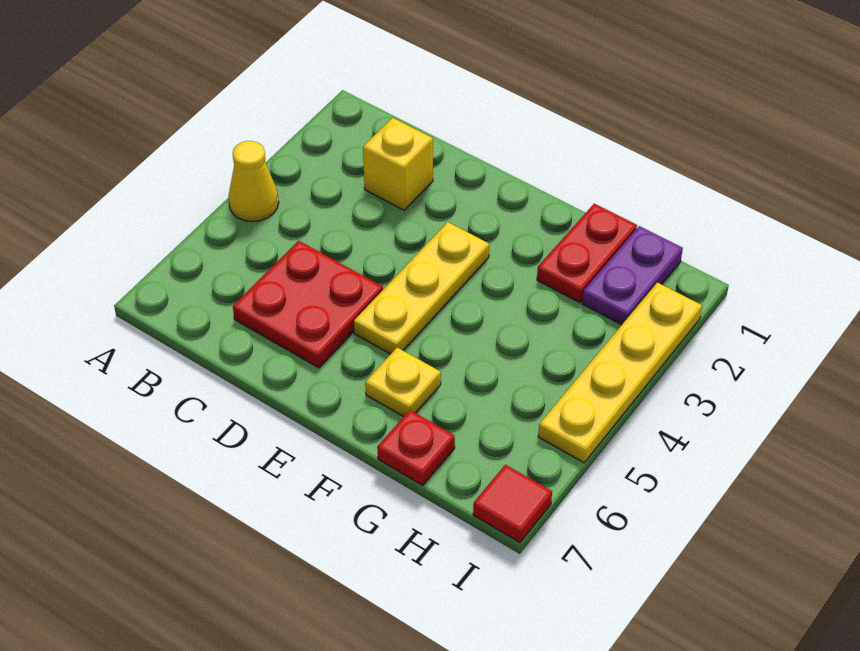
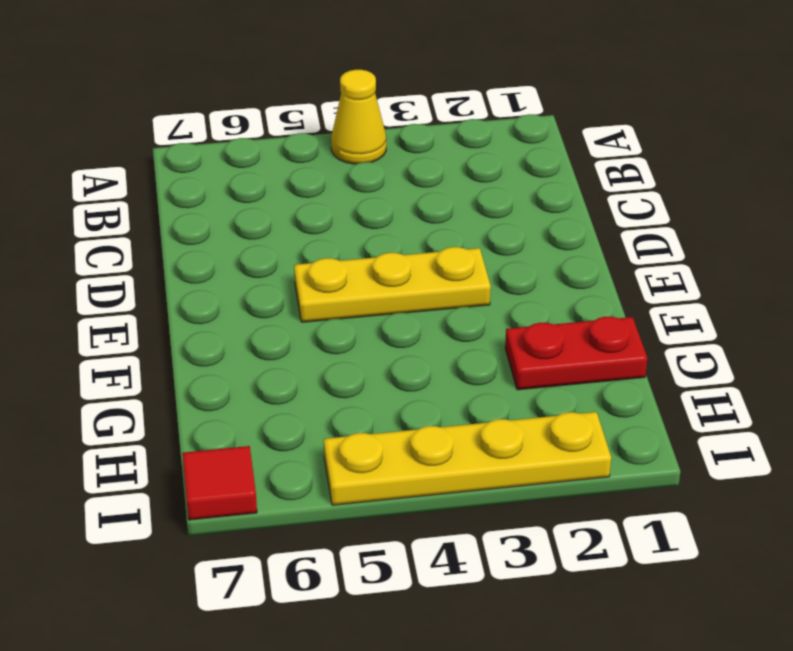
none -> yellow brick C2 level 1
none -> red plate C5:D6 level 1

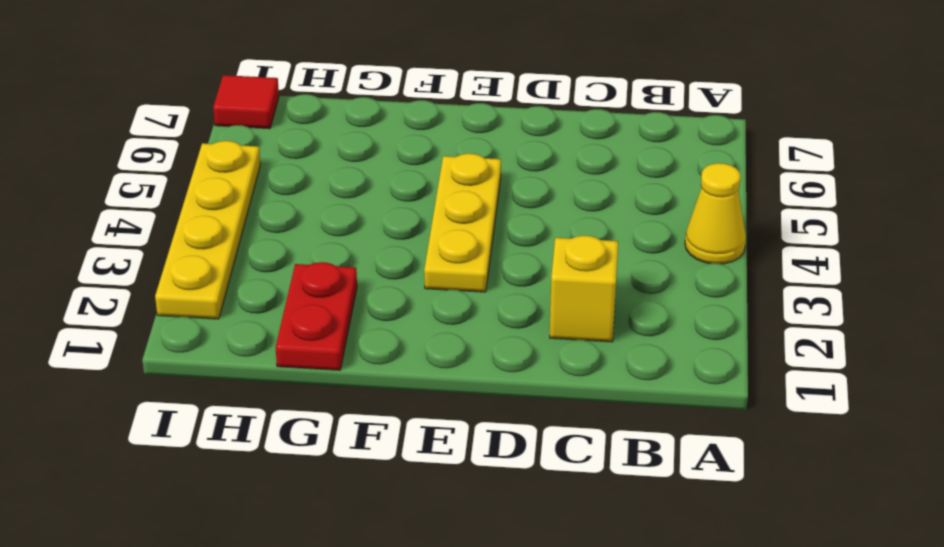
none -> red plate C5:D6 level 1
none -> yellow plate F6 level 1

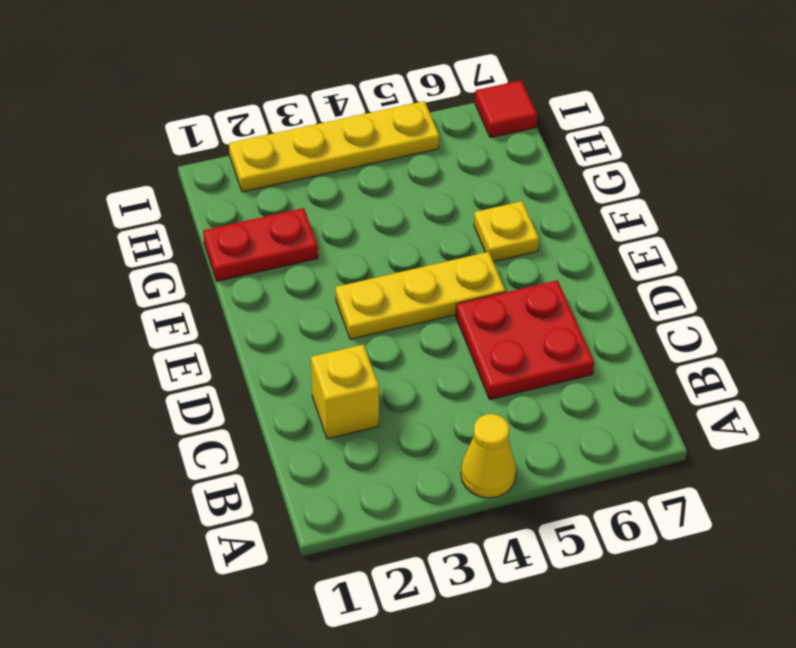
none -> red plate G7 level 1
none -> purple plate H1:H2 level 1

